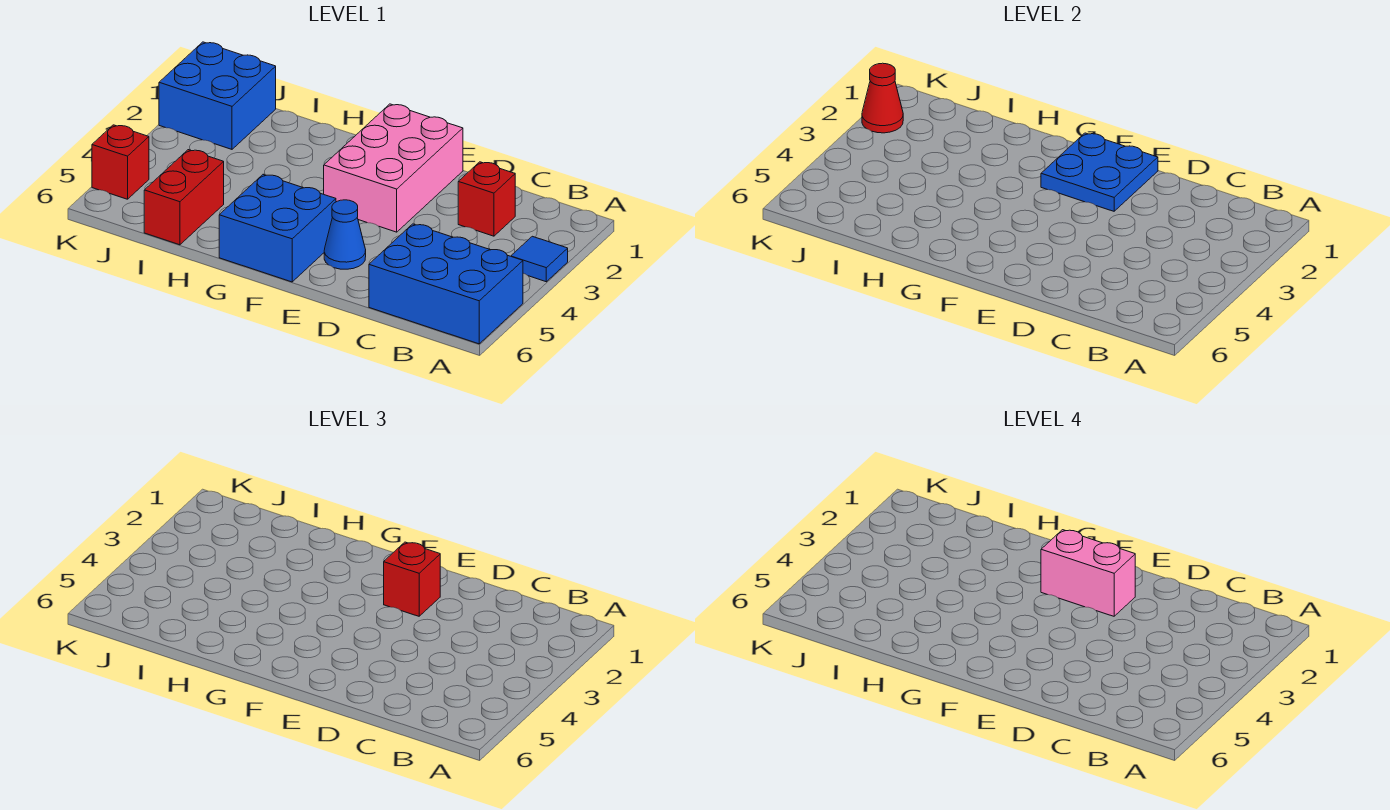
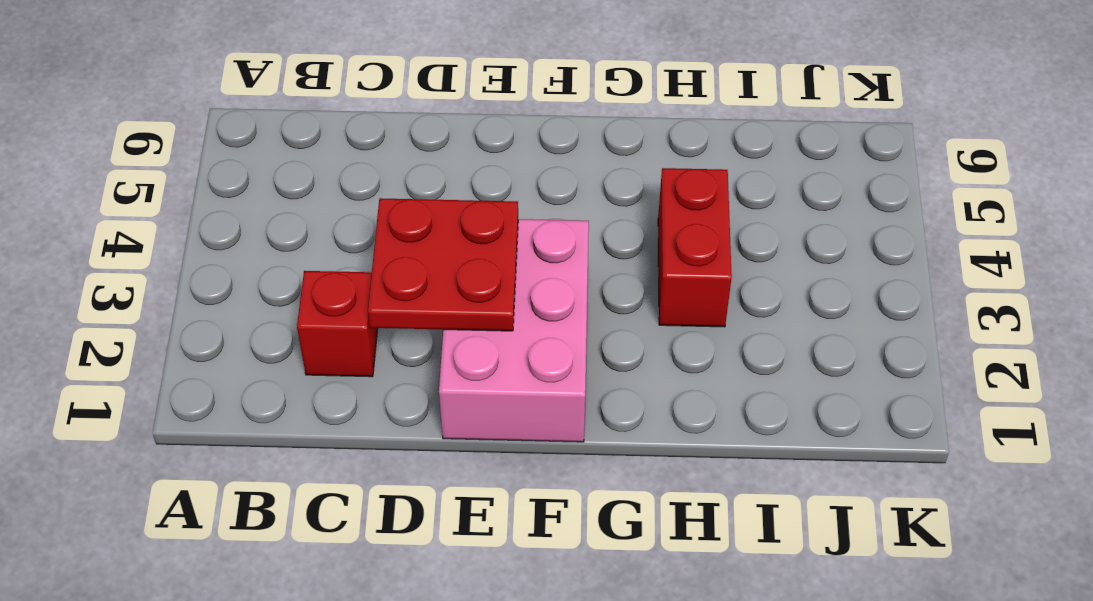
red plate D2:E3 level 2 -> blue plate E1:F2 level 2
red brick H3:H4 level 1 -> red brick I5:I6 level 1
none -> blue tile A3 level 1
none -> blue brick A5:C6 level 1
none -> blue cone E5 level 1

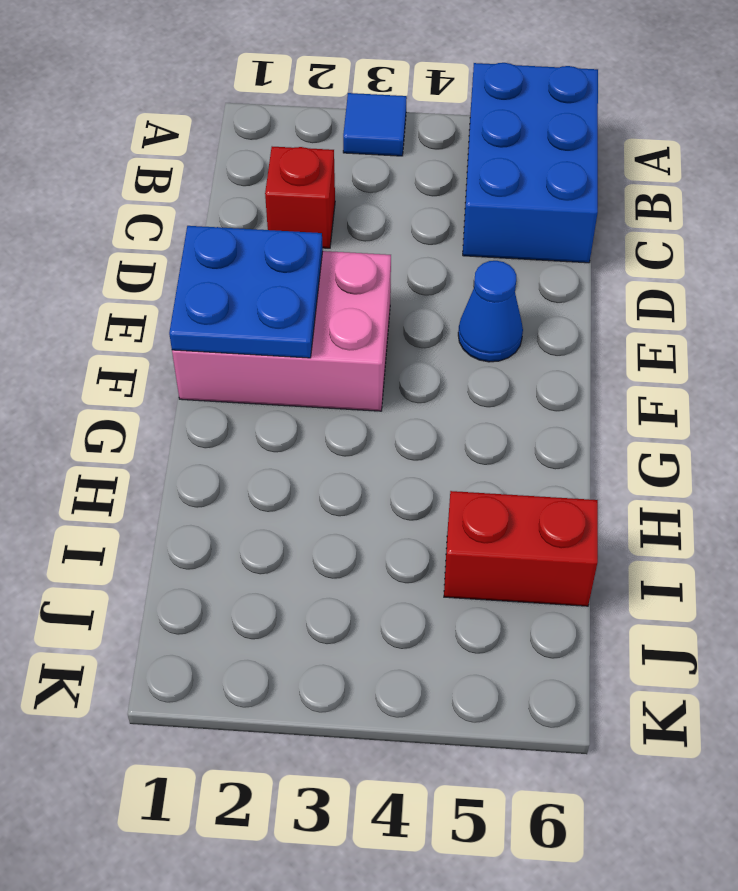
none -> blue brick F5:G6 level 1
none -> blue brick J1:K2 level 1
none -> red brick K5 level 1

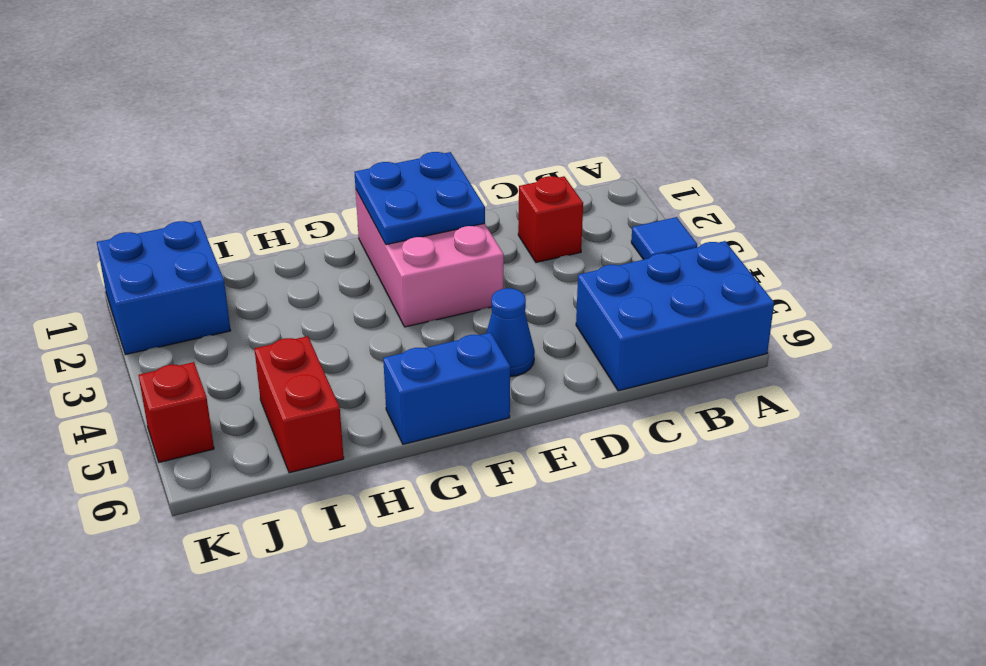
blue brick F6:G6 level 1 -> blue brick F5:G6 level 1
none -> red cone K2 level 2
none -> red brick E2 level 3
none -> pink brick E2:F2 level 4

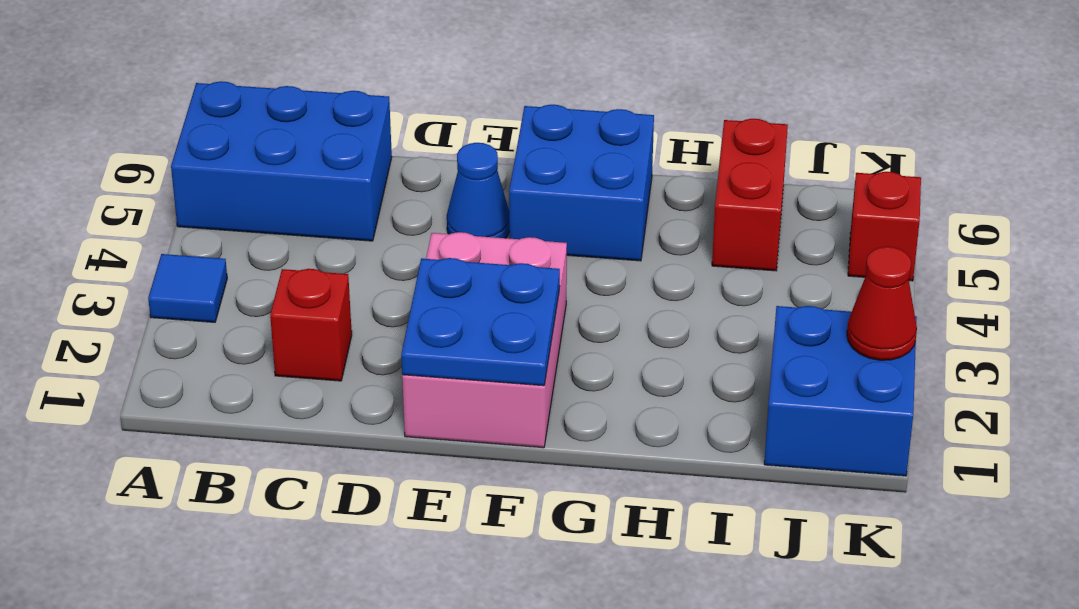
none -> red brick E2 level 3
none -> pink brick E2:F2 level 4

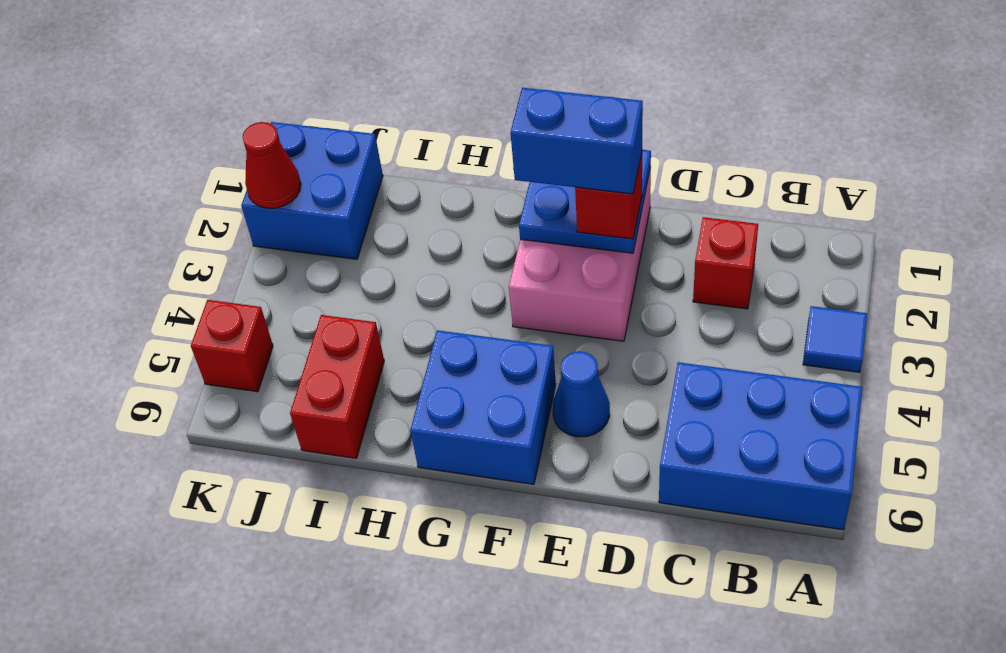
blue brick E2:F2 level 4 -> pink brick E2:F2 level 4

